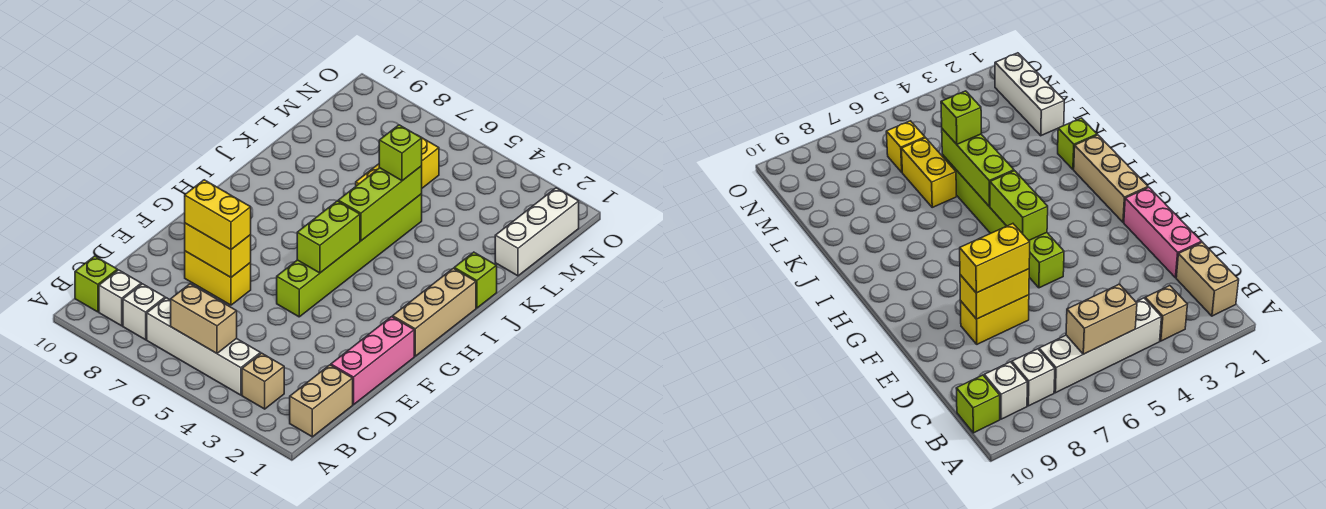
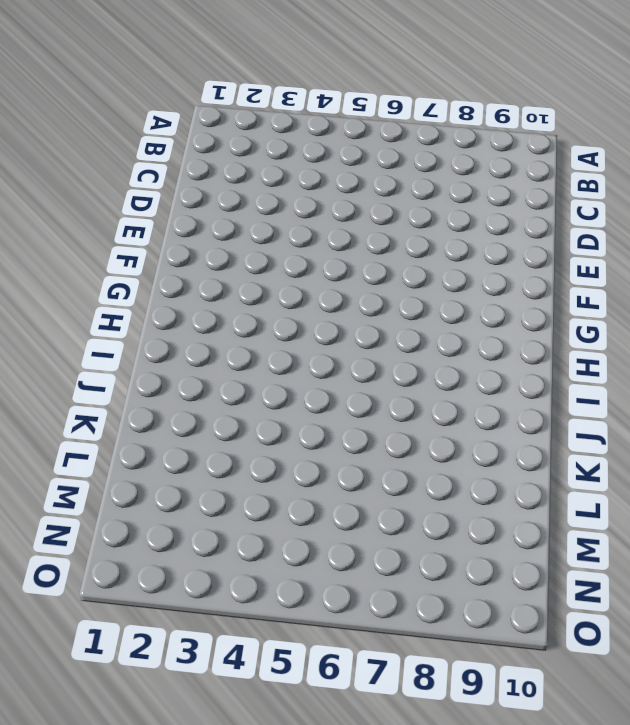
none -> tan brick B1:C1 level 1
none -> tan brick B3 level 1
none -> white brick B4:B7 level 1

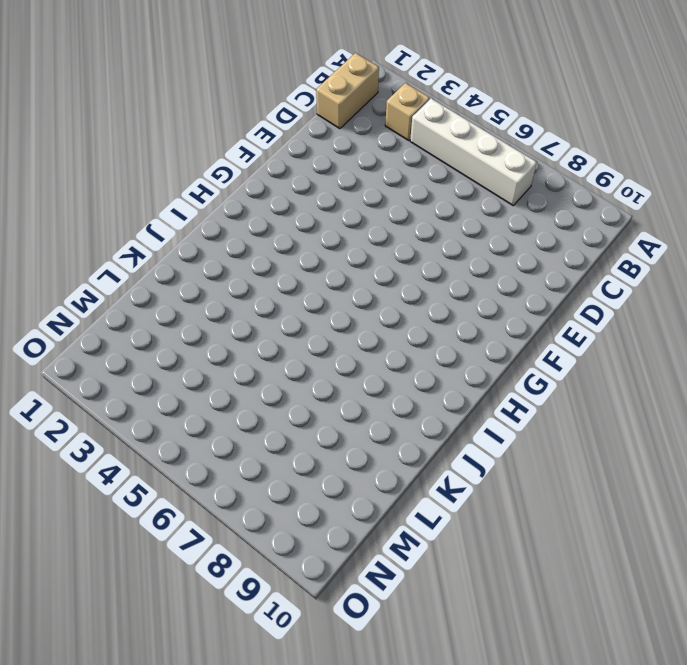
none -> white brick B8 level 1
none -> white brick B9 level 1
none -> lime brick B10 level 1

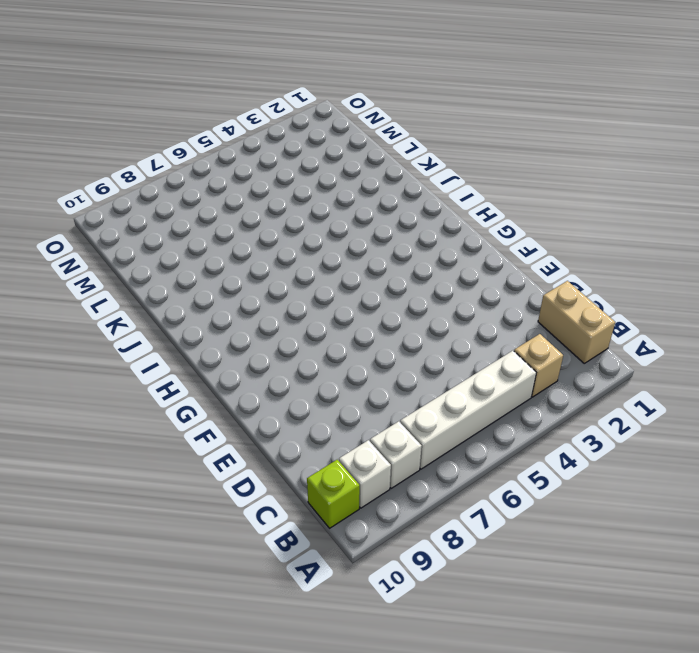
none -> pink brick D1:F1 level 1
none -> yellow brick E7:E8 level 1
none -> lime brick F5:K5 level 1

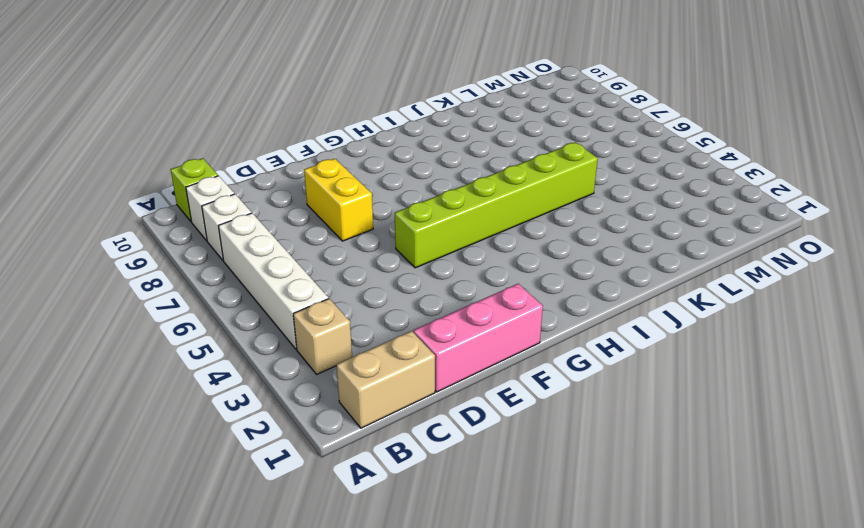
none -> tan brick G1:I1 level 1
none -> lime brick J1 level 1
none -> yellow brick K6:L6 level 1

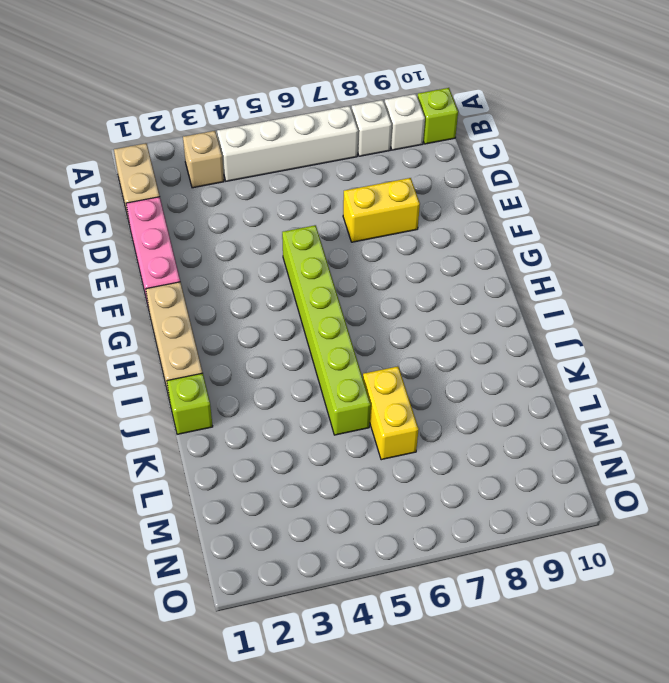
none -> white brick L1:N1 level 1
none -> yellow brick M6 level 1
none -> tan brick B5:B6 level 2

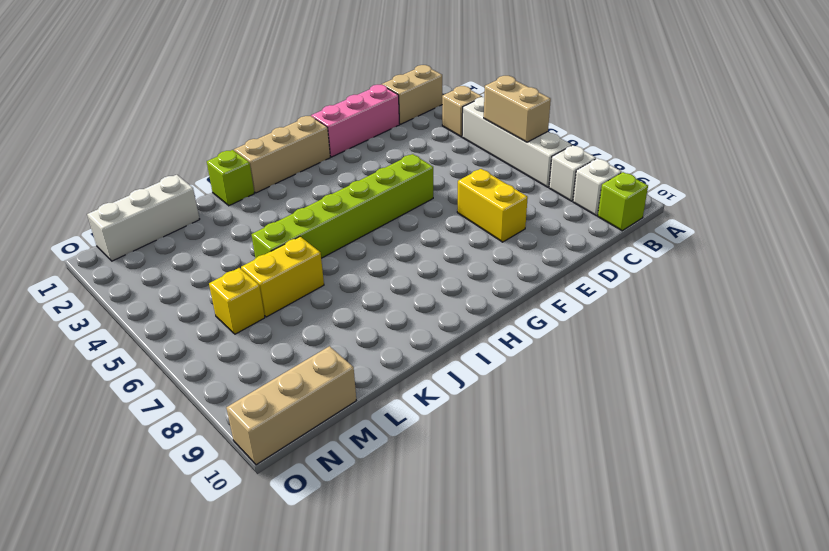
tan brick M10:O10 level 1 -> none
none -> yellow brick E7:E8 level 2
none -> lime brick G5:H5 level 2
none -> lime brick I5:K5 level 2

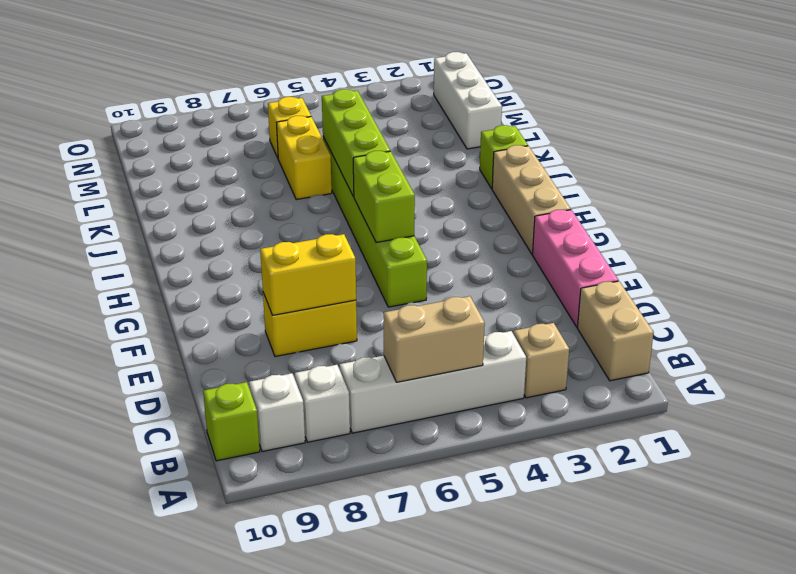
none -> yellow brick E7:E8 level 3
none -> lime brick K5 level 3

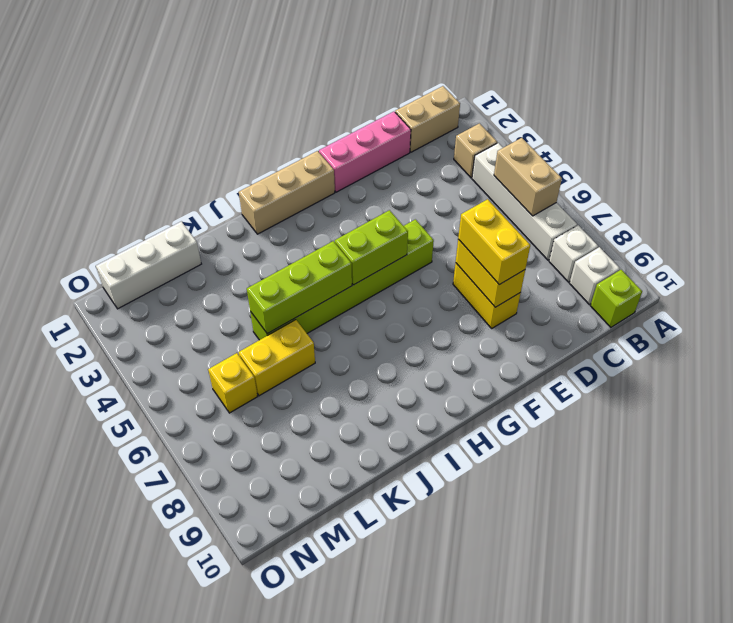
none -> lime brick J1 level 1
none -> lime brick K5 level 3

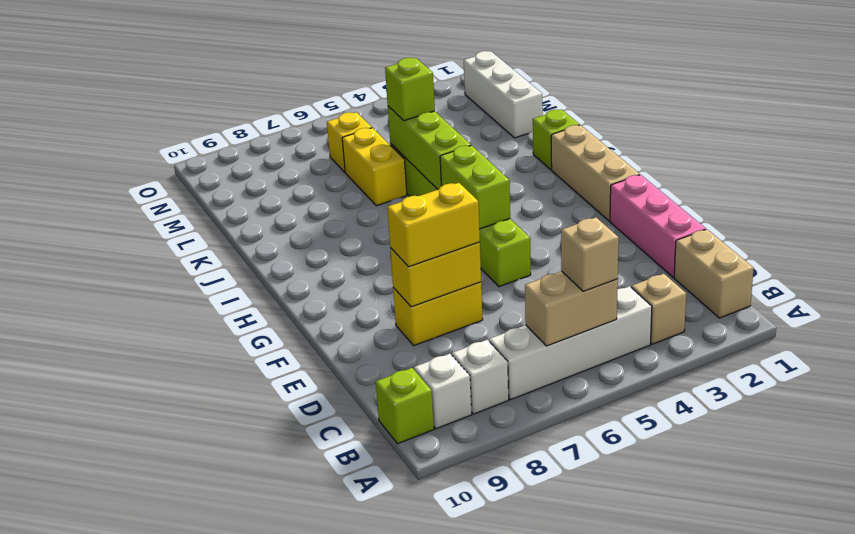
tan brick B5 level 3 -> none

